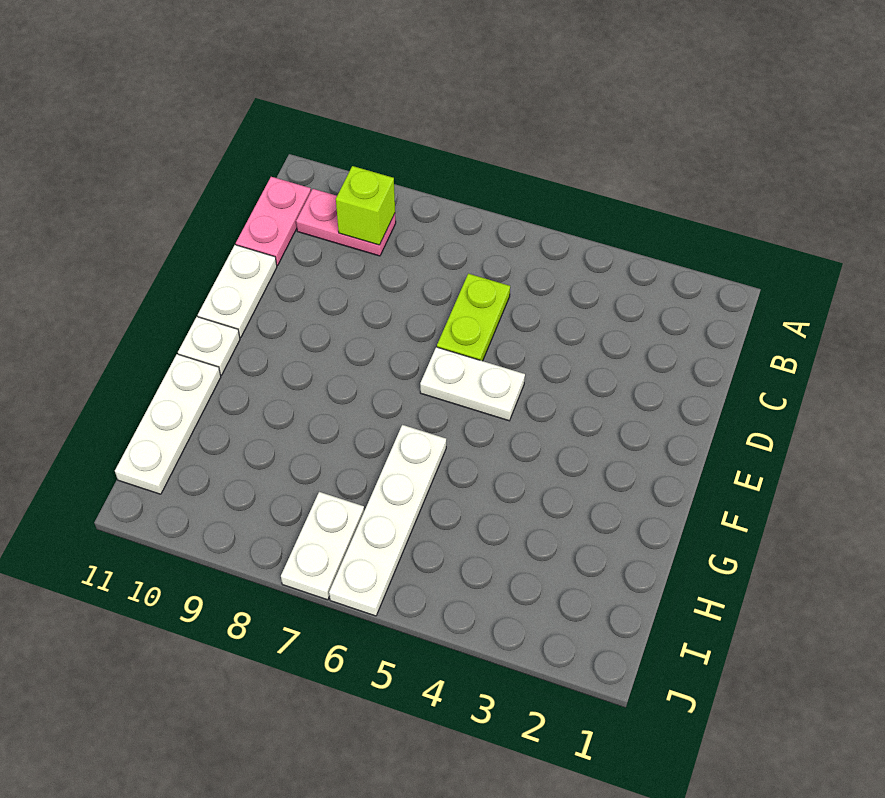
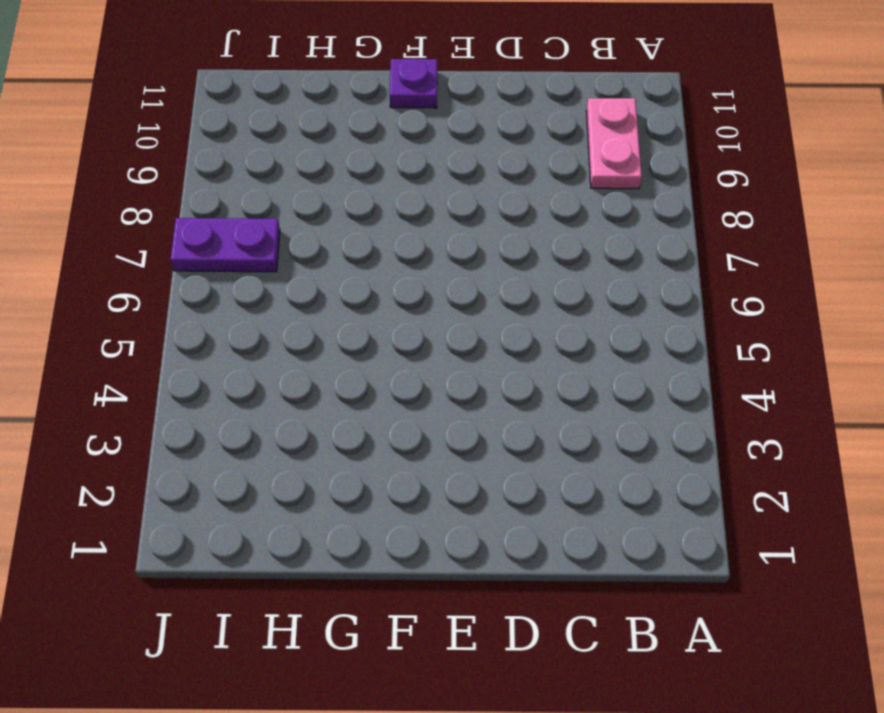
purple plate F11 level 1 -> white plate F11 level 1
purple plate I7:J7 level 1 -> white plate I7:J7 level 1
none -> pink plate B11:C11 level 1
none -> lime plate C6:D6 level 1

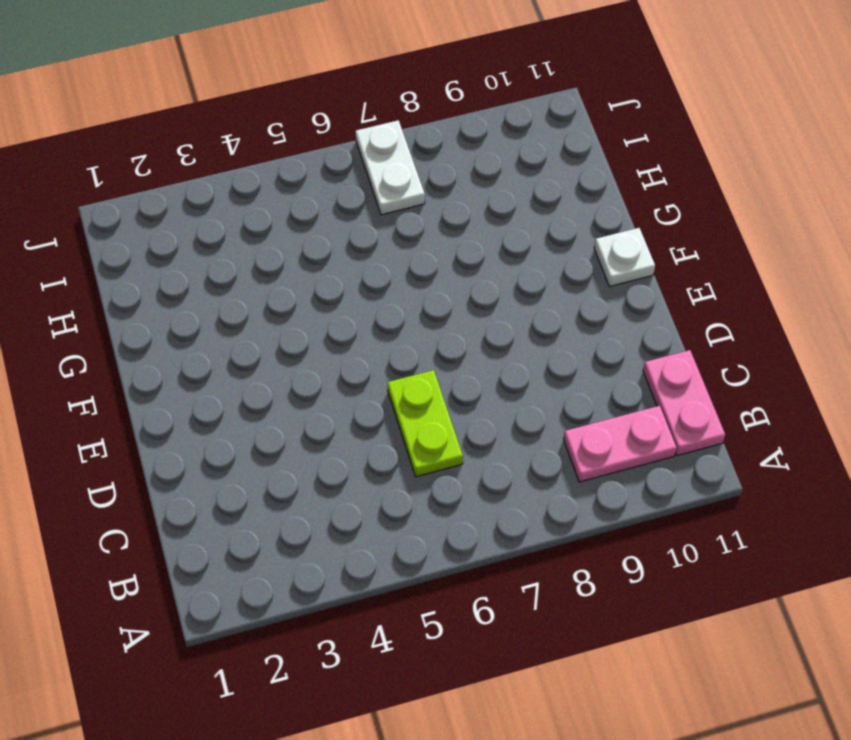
none -> white plate D11:E11 level 1
none -> white plate E5:E6 level 1

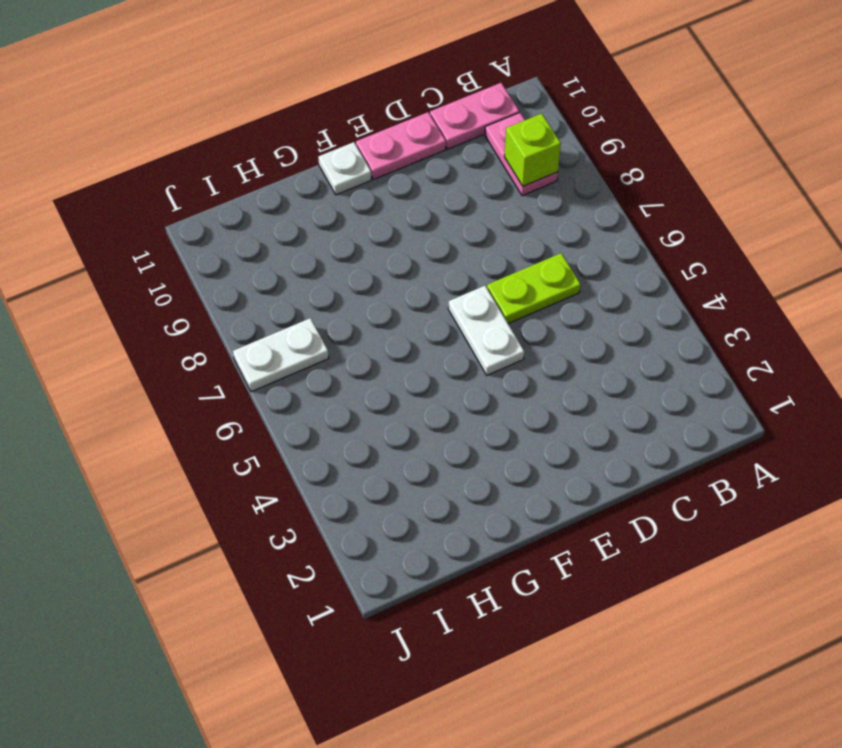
pink plate D11:E11 level 1 -> white plate D11:E11 level 1
none -> white plate G6:J6 level 1
none -> white plate G11:I11 level 1

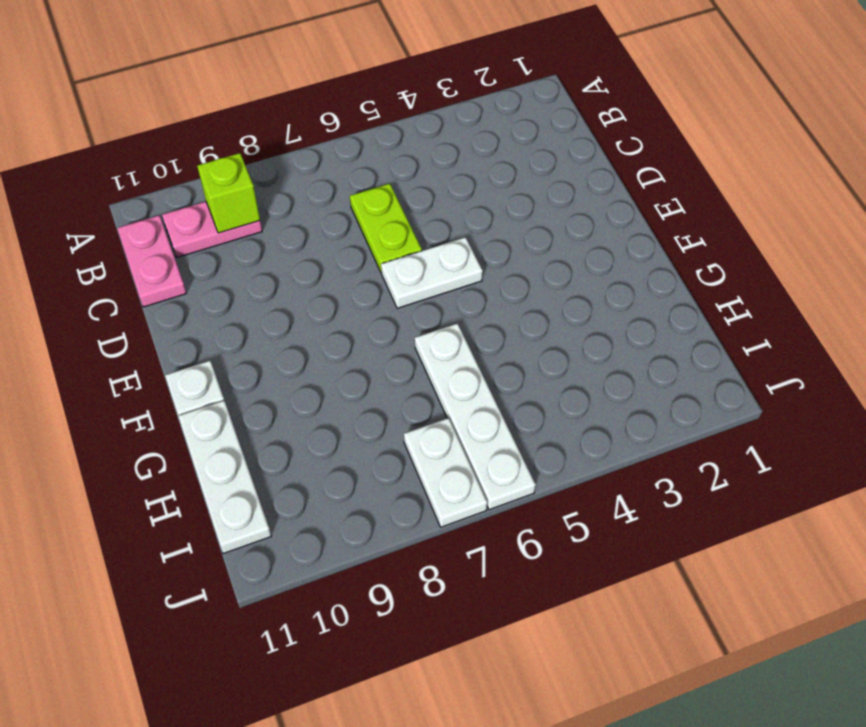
none -> white plate D11:E11 level 1

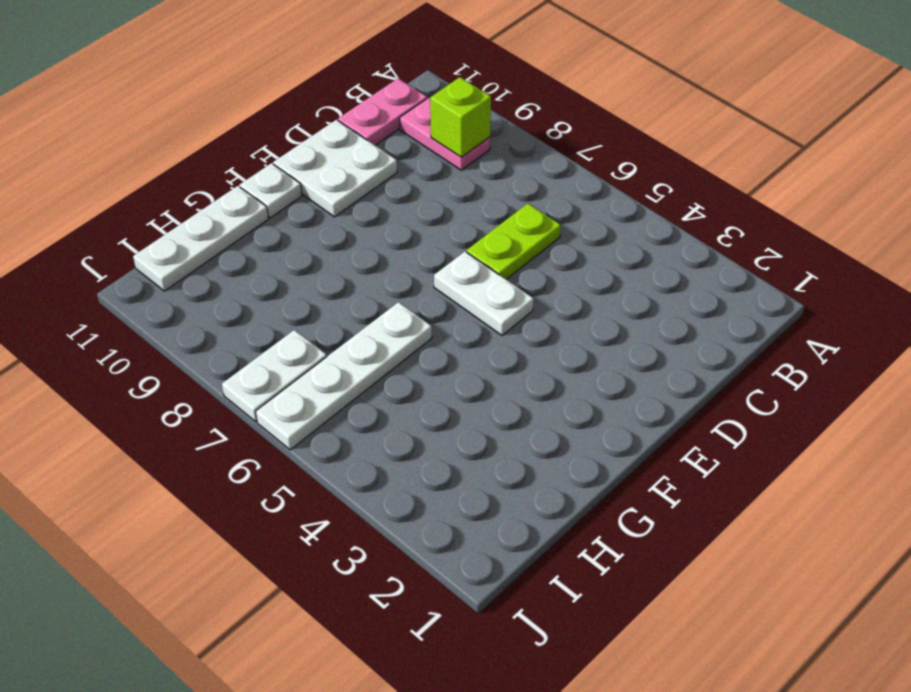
white plate D10:E11 level 1 -> white plate D11:E11 level 1

